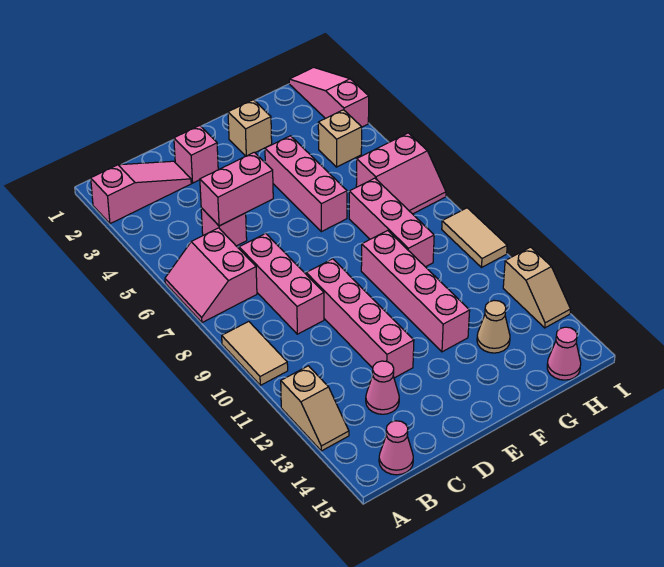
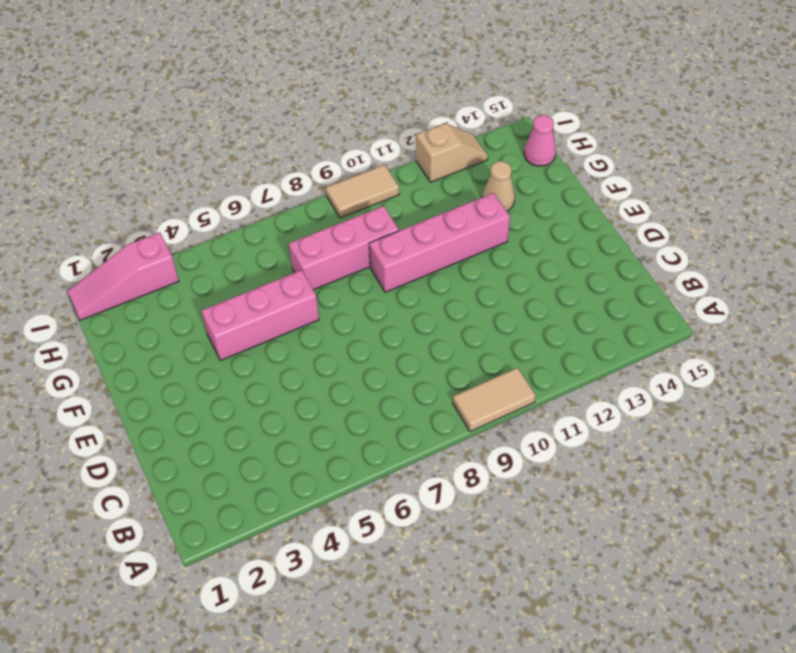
none -> pink slope A2:C2 level 1 top A
none -> pink slope A6:B7 level 1 top B
none -> tan slope A12:A13 level 1 top 12

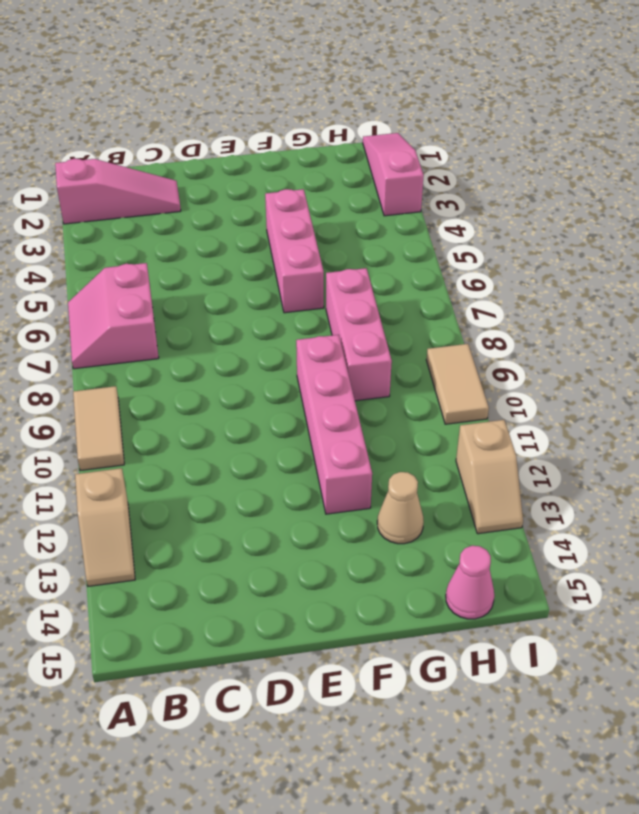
none -> pink cone B15 level 1
none -> pink brick C5 level 1
none -> pink brick C7:C9 level 1

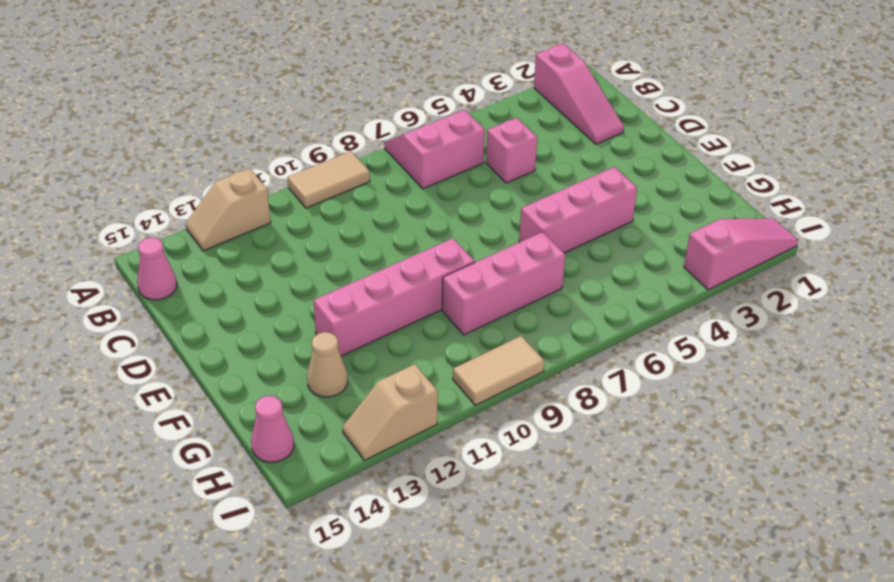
none -> pink brick C7:C9 level 1
none -> pink cone C13 level 1
none -> pink brick D2 level 1

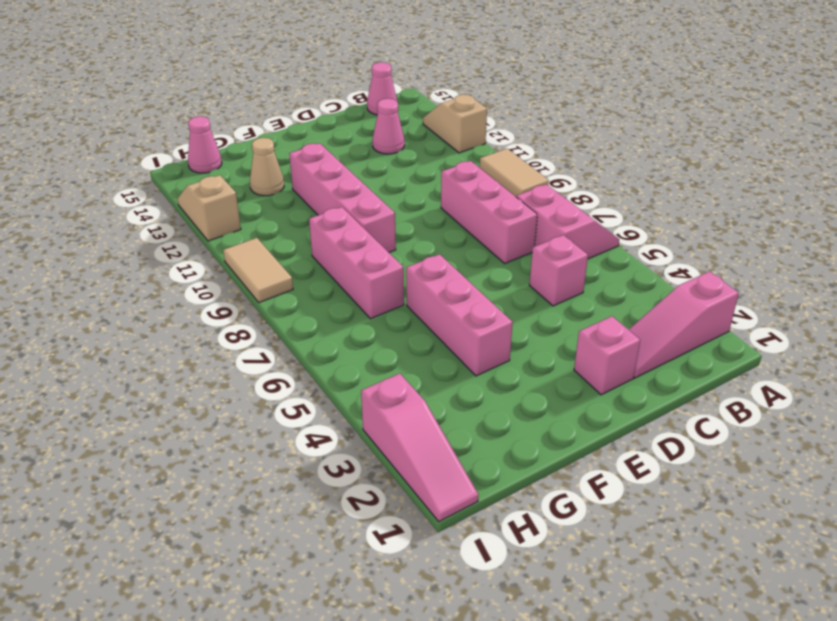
none -> pink brick D9:D12 level 1
none -> tan brick F2 level 1
none -> tan brick H4 level 1

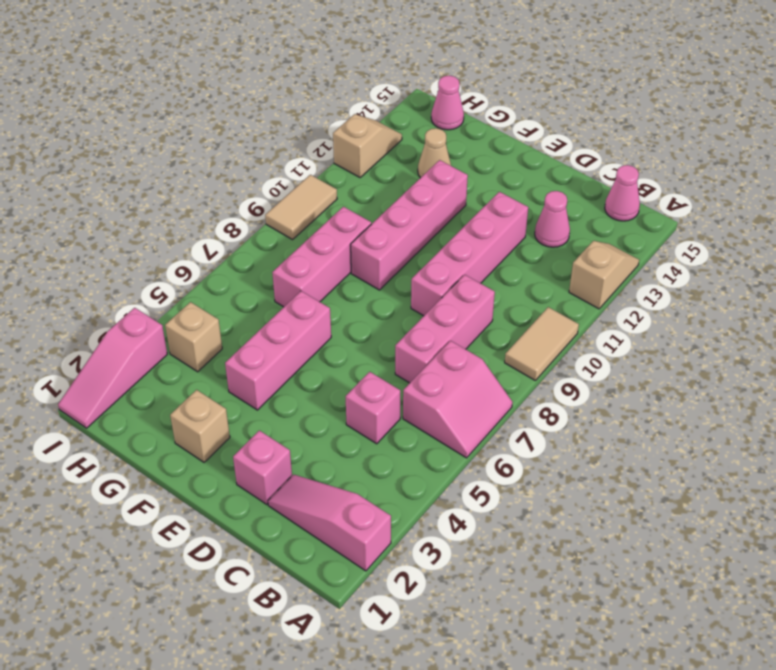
none -> pink slope H6:I7 level 1 top 6
none -> pink brick C5:D5 level 2

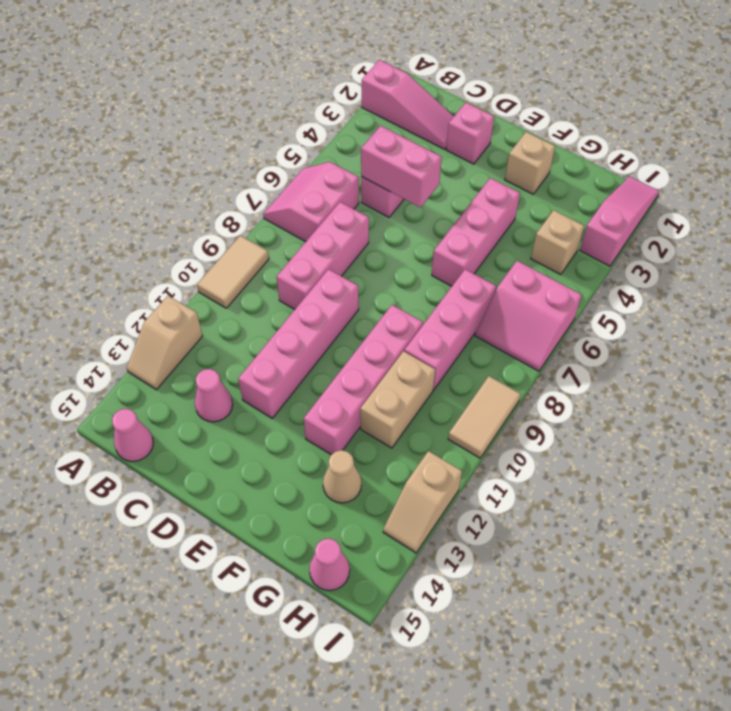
tan brick G10:G11 level 1 -> none

